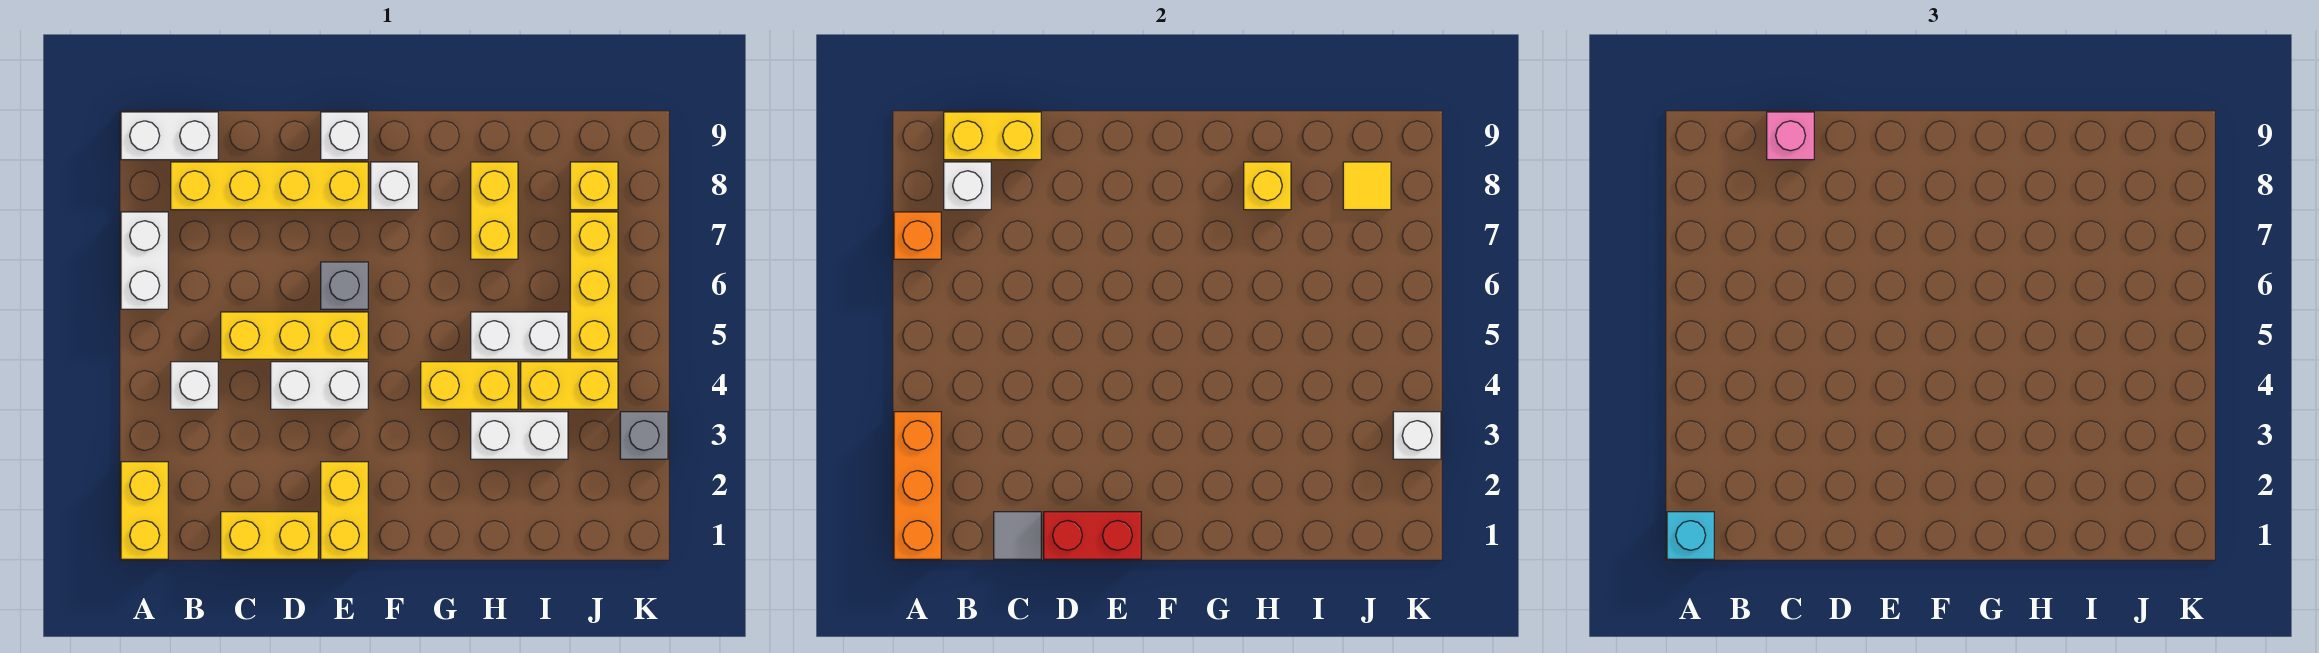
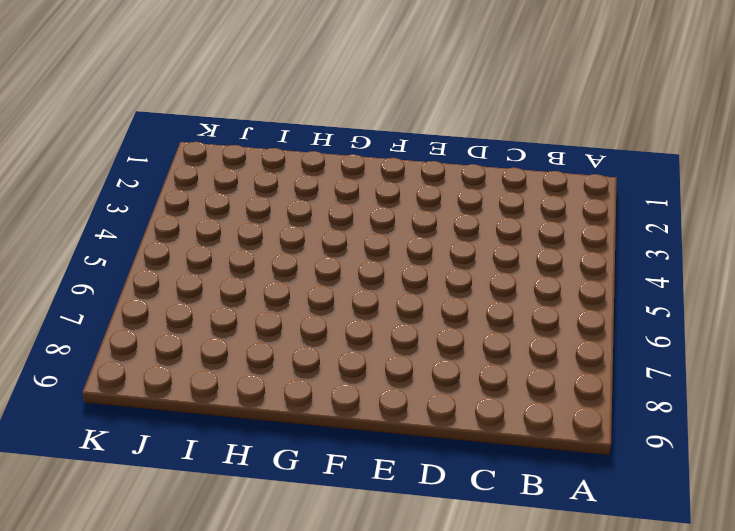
none -> yellow brick A1:A2 level 1
none -> white brick A6:A7 level 1
none -> white brick A9:B9 level 1
none -> white brick B4 level 1

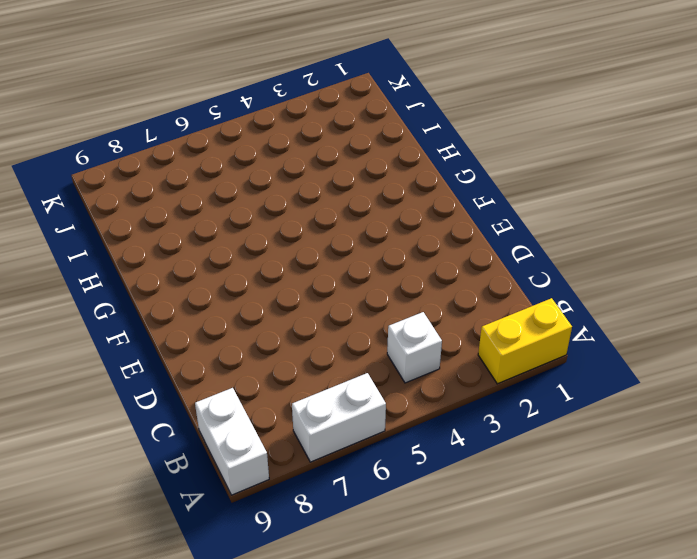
none -> yellow brick B8:E8 level 1
none -> yellow brick C1:D1 level 1
none -> yellow brick C5:E5 level 1
none -> white brick D4:E4 level 1

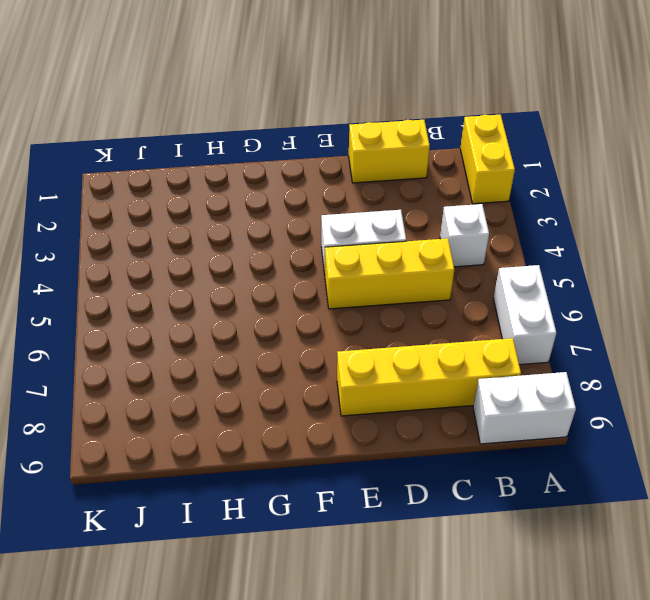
none -> yellow brick E1:E2 level 1
none -> grey brick E6 level 1
none -> white brick E9 level 1
none -> white brick F8 level 1

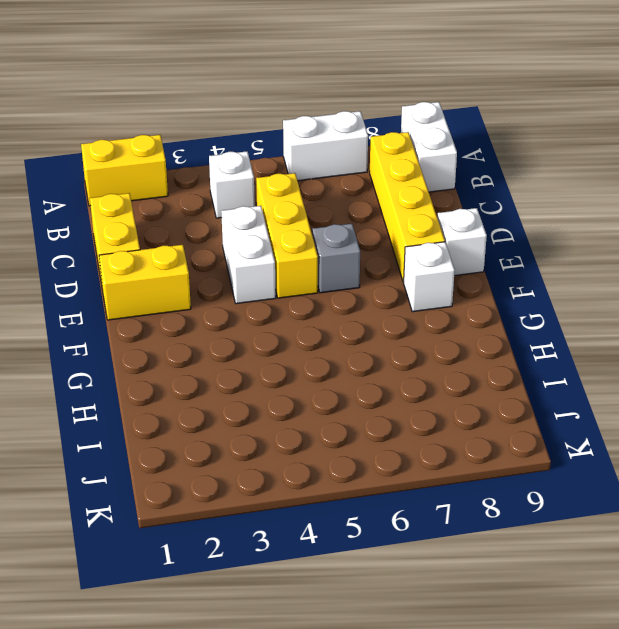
none -> yellow brick G4:H4 level 1
none -> white brick H3:I3 level 1
none -> white brick H5:I5 level 1
none -> yellow brick H7:H8 level 1

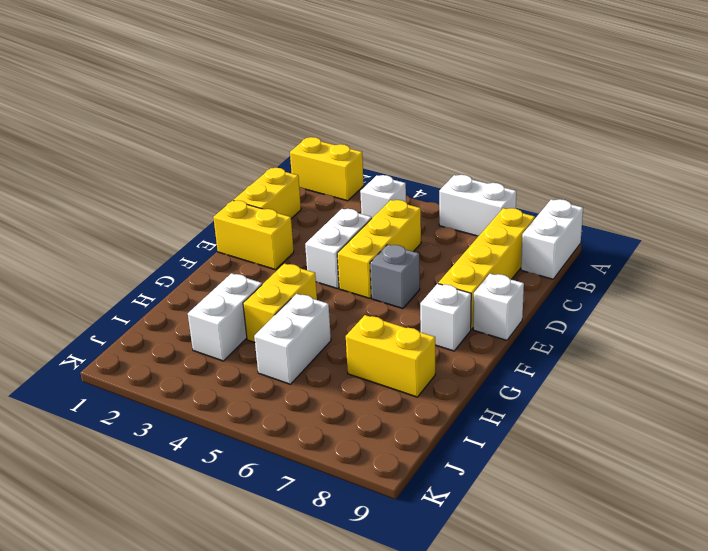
none -> yellow brick I4:J4 level 1
none -> yellow brick J5:J7 level 1
none -> yellow brick J8 level 1
none -> grey brick K3 level 1

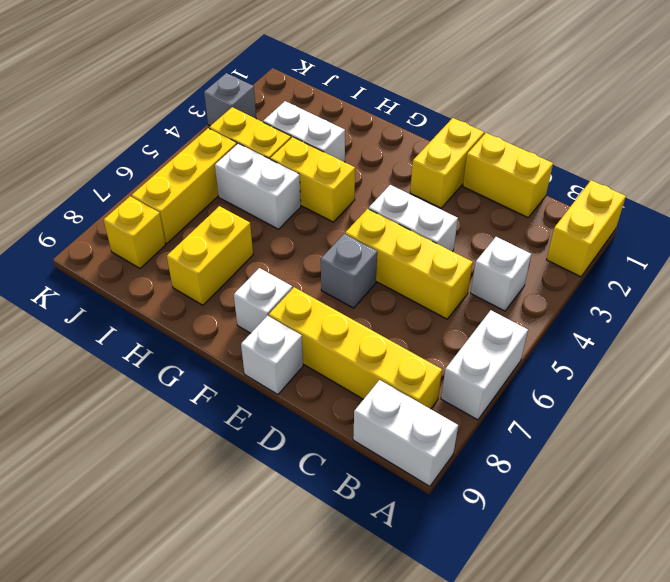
none -> orange brick A1:A3 level 2
none -> orange brick A7 level 2
none -> white brick B8 level 2
none -> yellow brick B9:C9 level 2

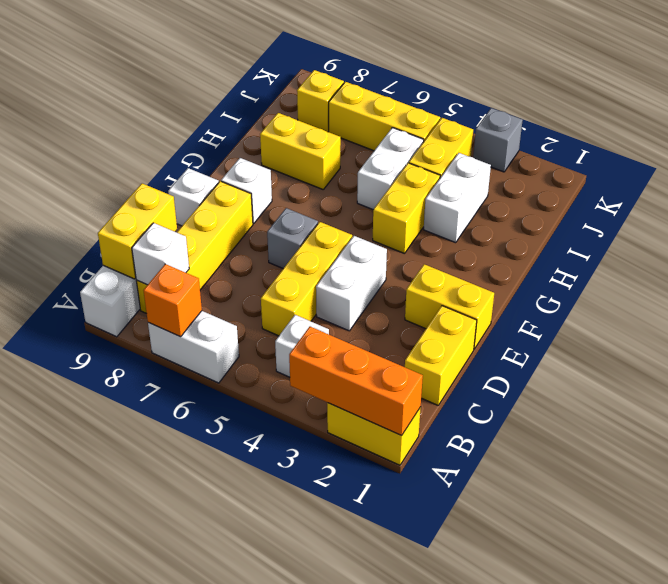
none -> grey tile C1 level 2
none -> red brick D1:E1 level 2
none -> yellow brick H8 level 2
none -> yellow tile J8 level 2

